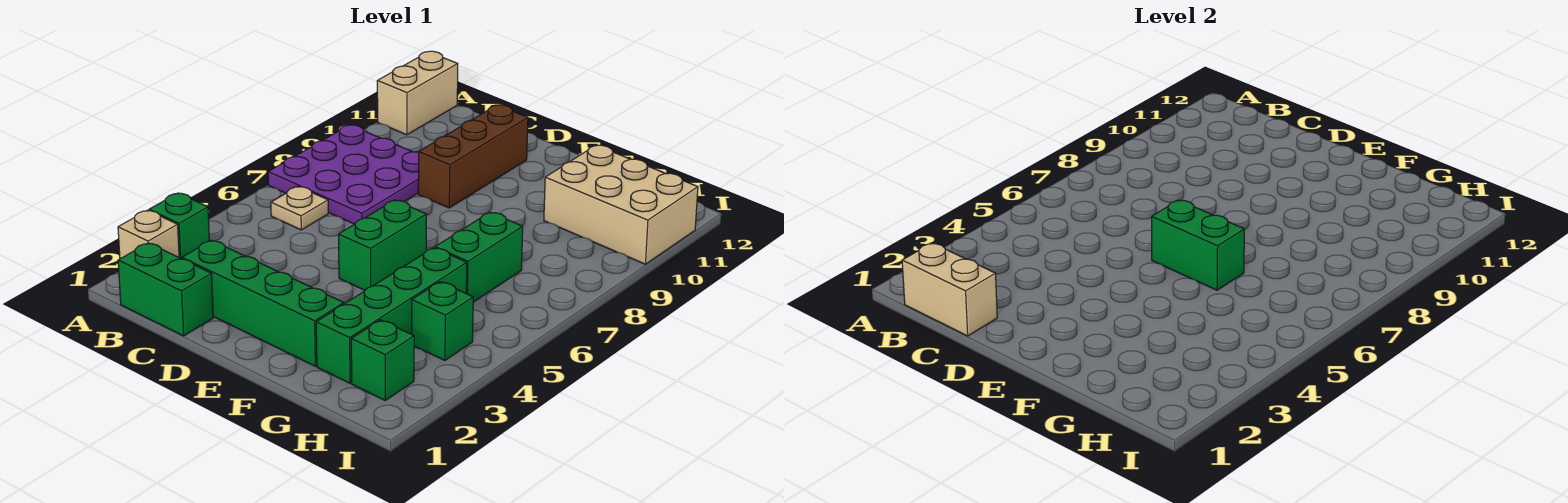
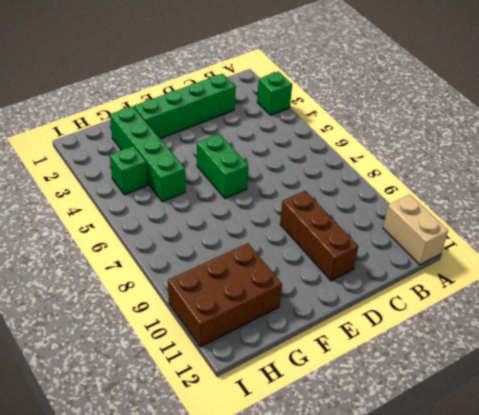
brown brick G10:I11 level 1 -> tan brick G10:I11 level 1
none -> tan brick A2 level 1
none -> purple plate A7:C9 level 1
none -> green brick B1:C1 level 1

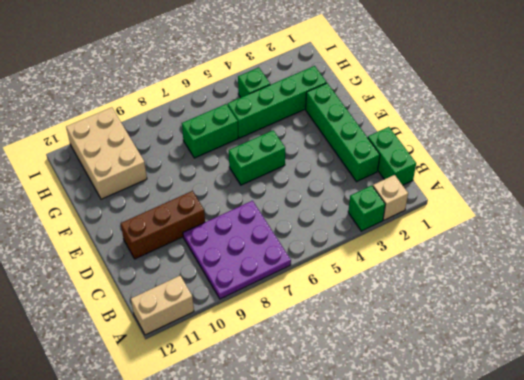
none -> tan plate B6 level 1
none -> green brick H2 level 1
none -> tan brick B1:C1 level 2

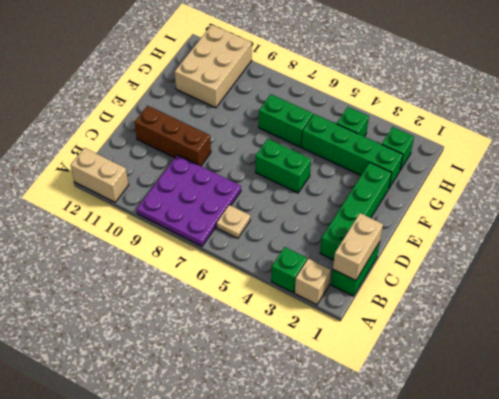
none -> green brick E6:F6 level 2

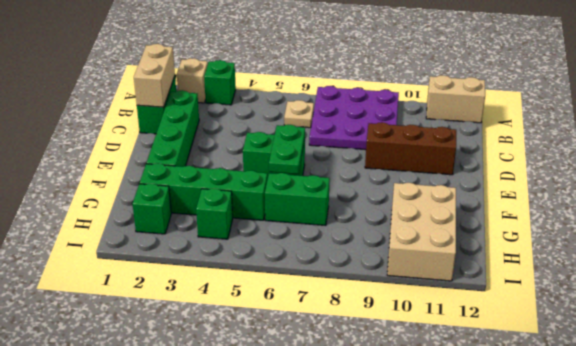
green plate E6:F6 level 2 -> green brick E6:F6 level 2

